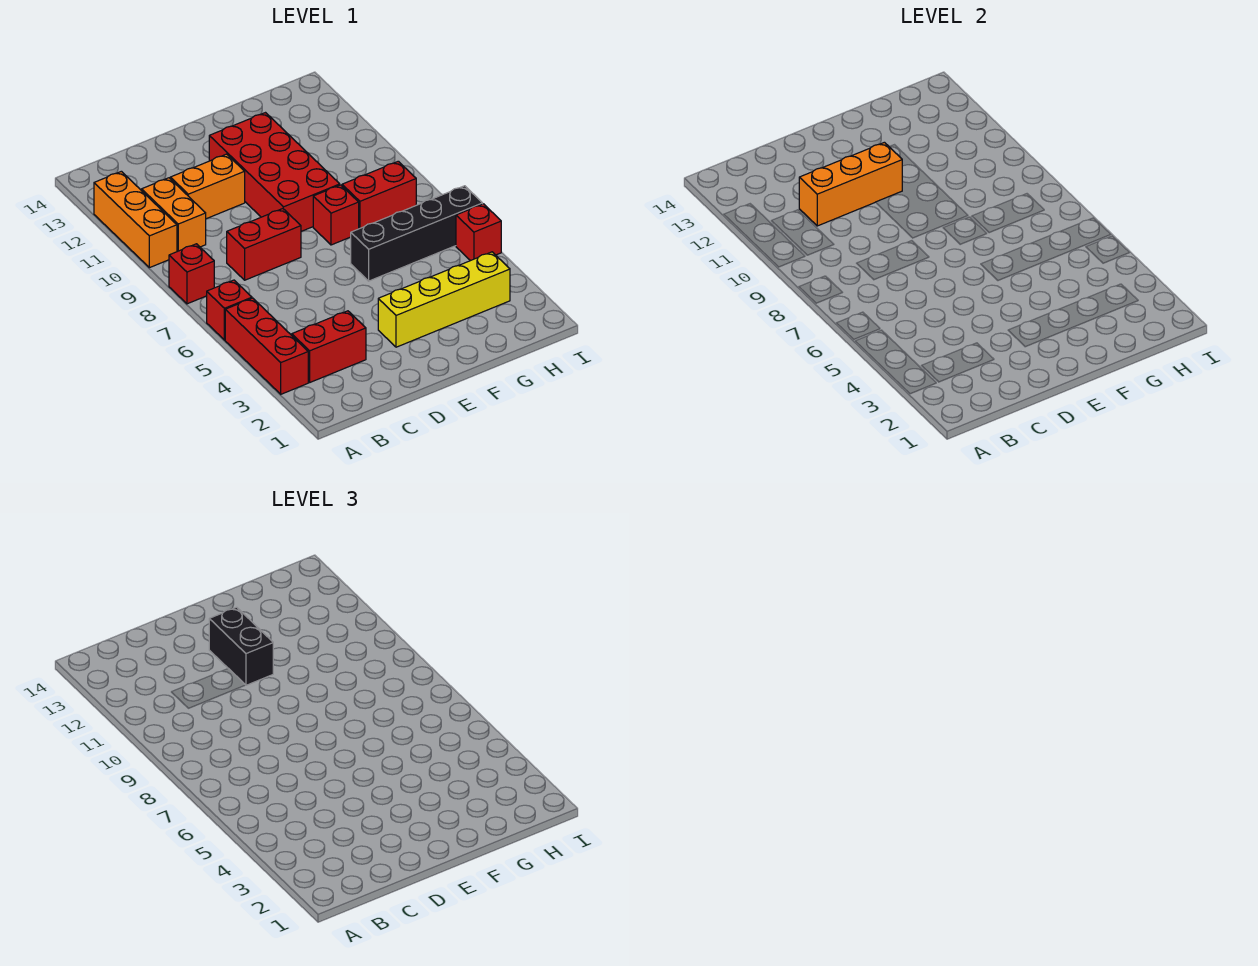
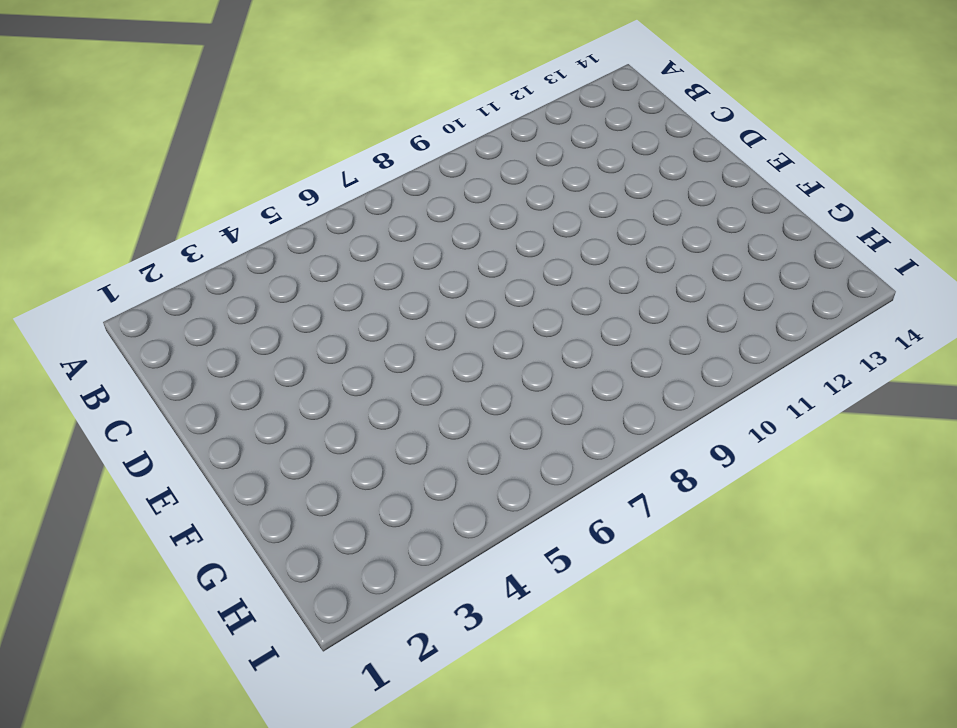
none -> red brick A3:A5 level 1
none -> red brick A6 level 1
none -> red brick A8 level 1

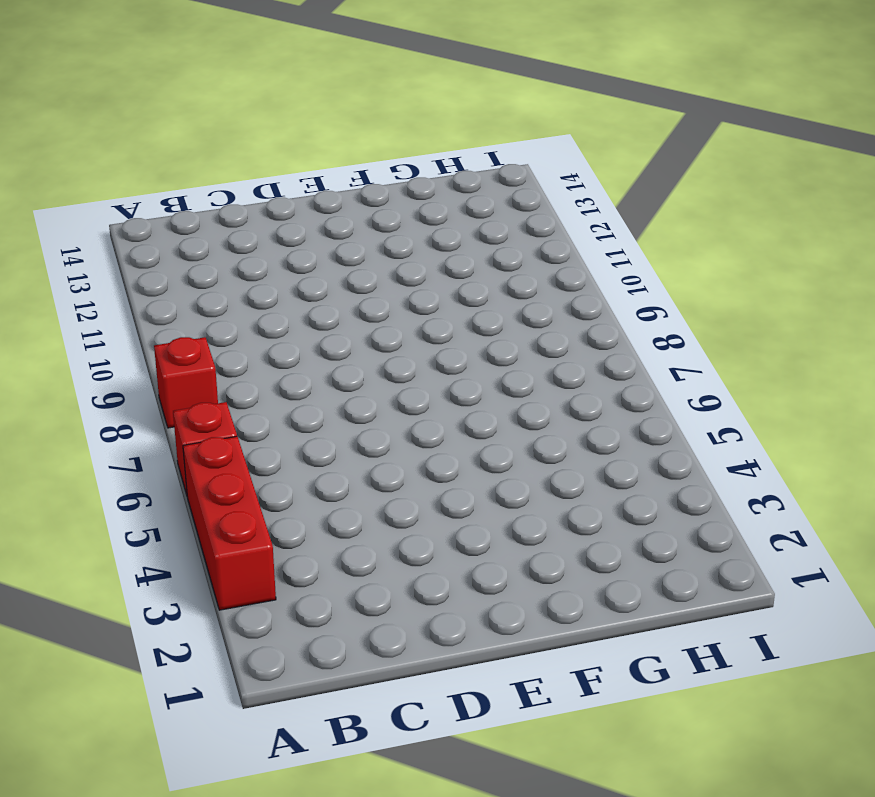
none -> orange brick A10:A12 level 1
none -> red brick B3:C3 level 1
none -> orange brick B10:B11 level 1

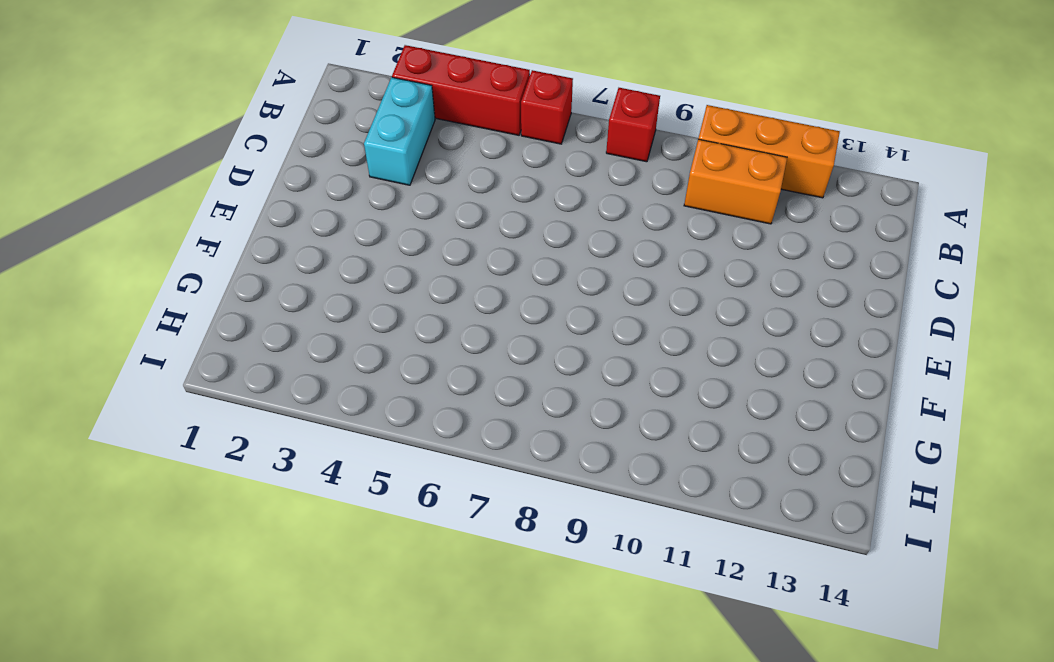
cyan brick B3:C3 level 1 -> red brick B3:C3 level 1
none -> red brick C8:D8 level 1
none -> orange brick C11:D11 level 1
none -> yellow brick E3:H3 level 1

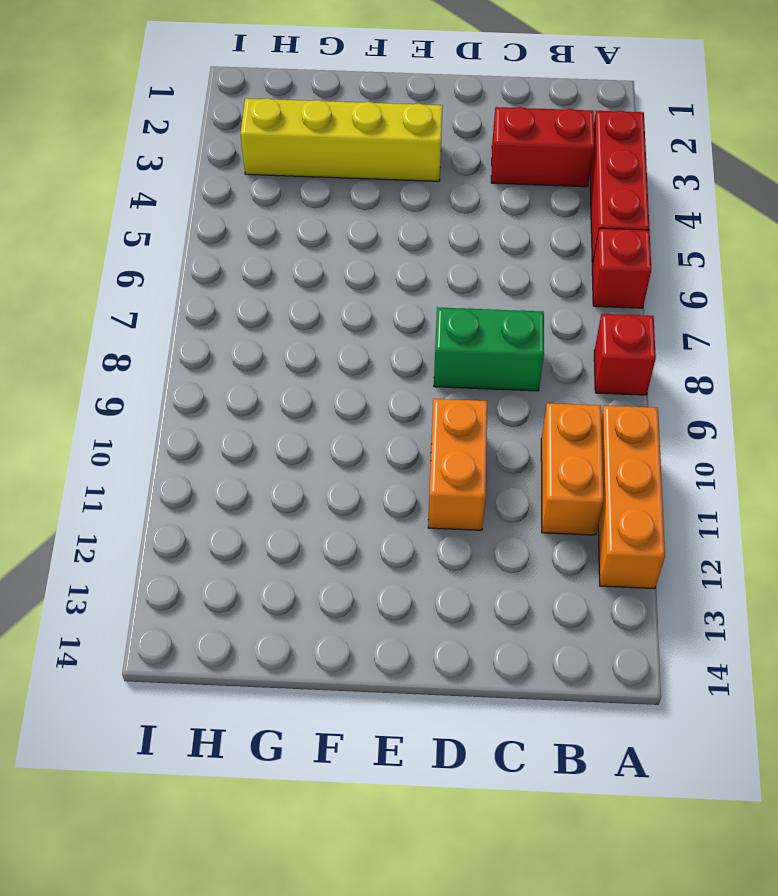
green brick C8:D8 level 1 -> red brick C8:D8 level 1
orange brick D10:D11 level 1 -> orange brick C11:D11 level 1
none -> red brick E9:F12 level 1
none -> black brick F6:I6 level 1
none -> red brick F8 level 1

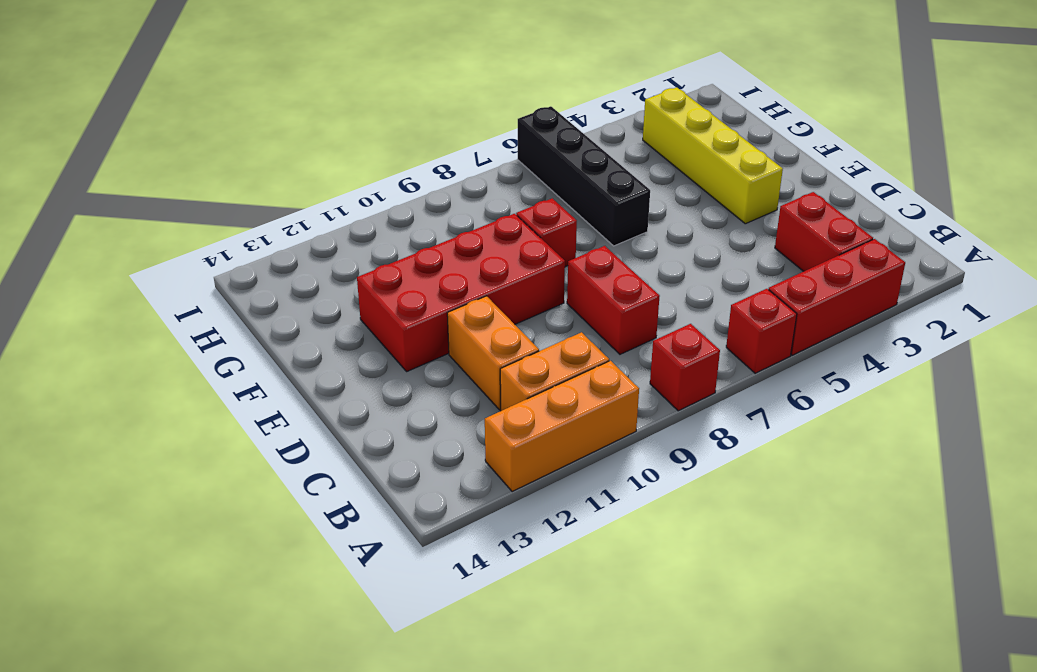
none -> red brick G8:H8 level 1
none -> red brick I5 level 1
none -> orange brick C11:E11 level 2

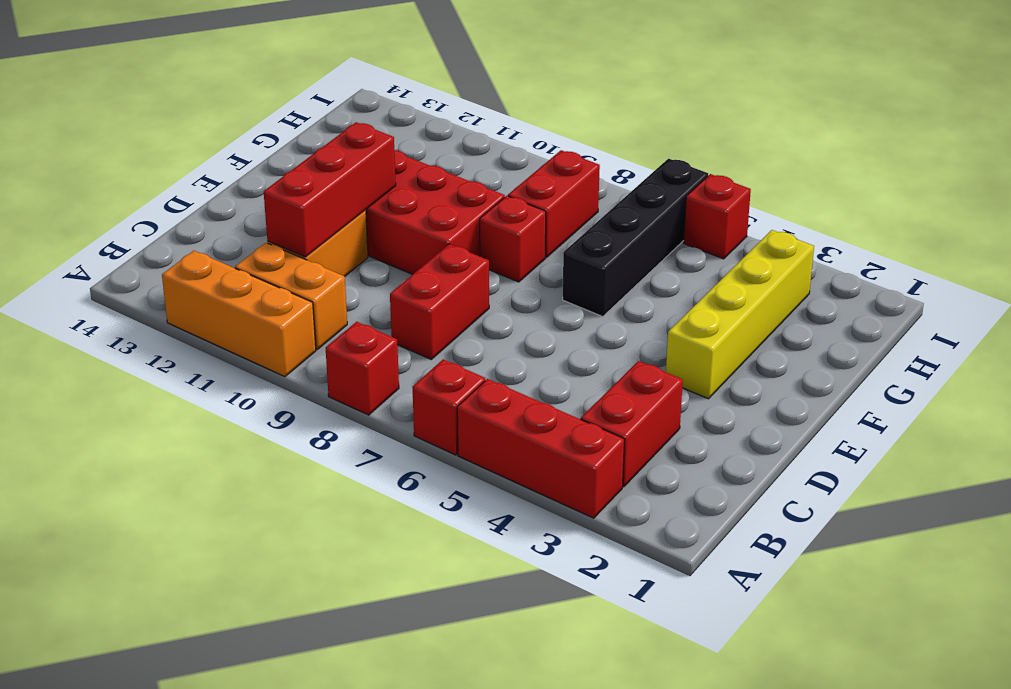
red brick C11:E11 level 2 -> orange brick C11:E11 level 2
none -> black brick E11:E12 level 3

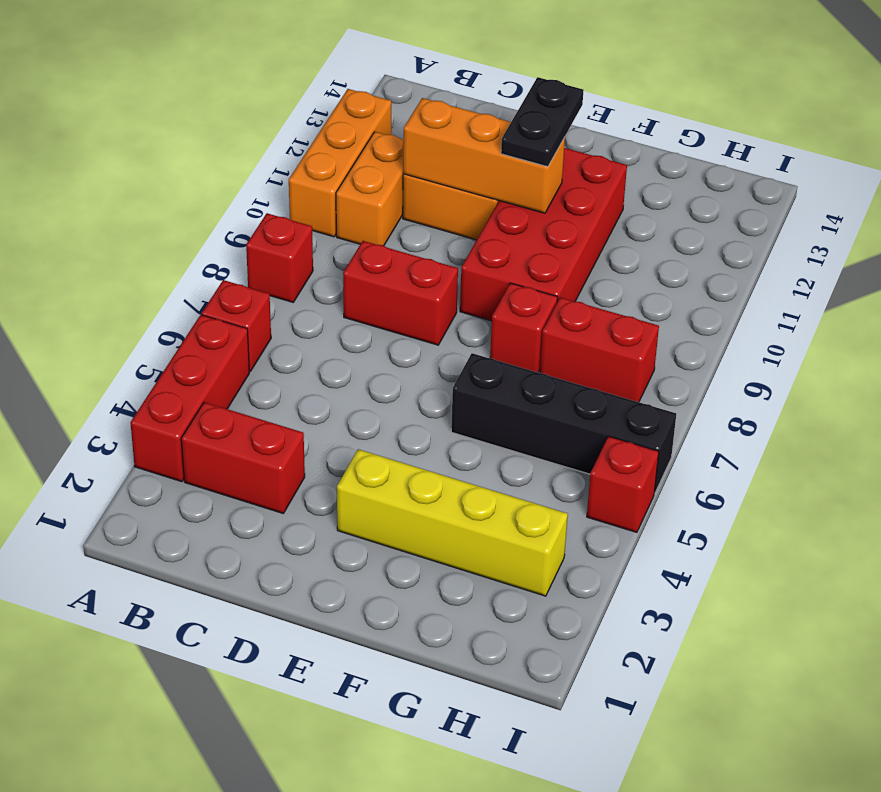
black plate E11:E12 level 3 -> black brick E11:E12 level 3

